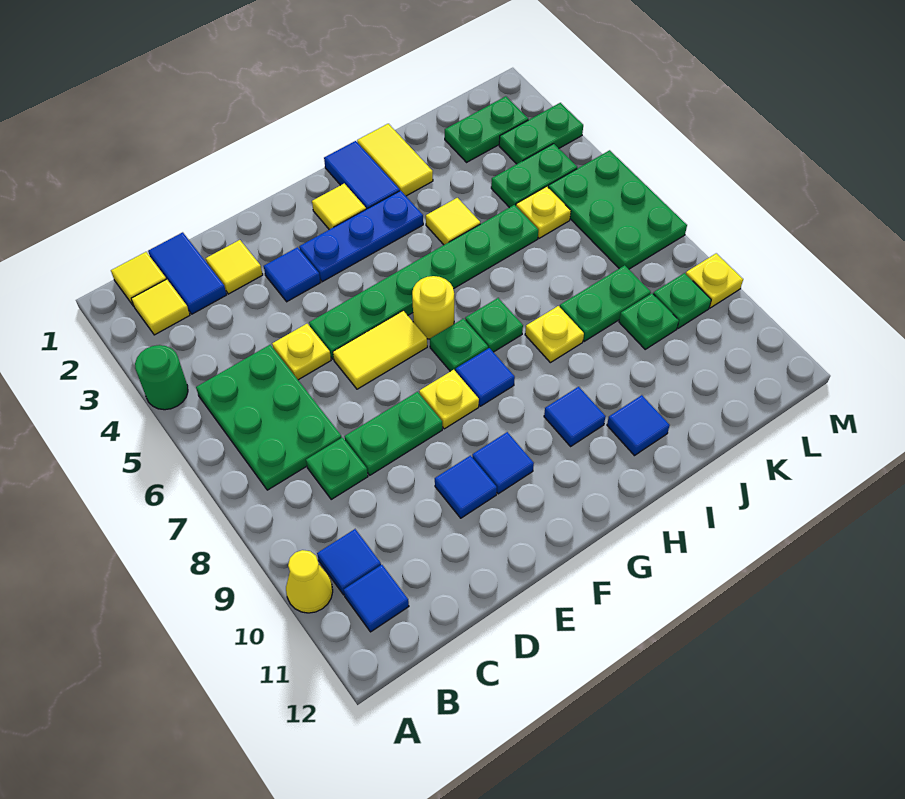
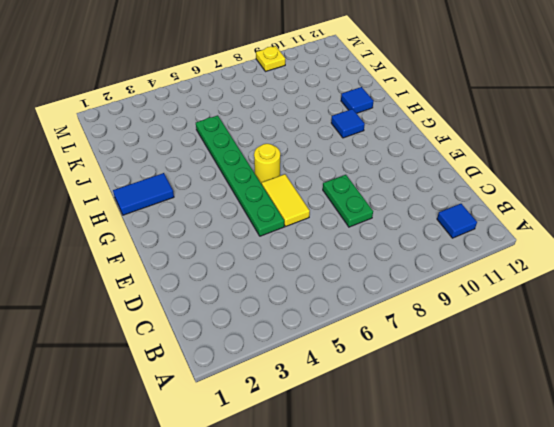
none -> green round brick A4 level 1
none -> yellow cone A10 level 1
none -> yellow tile B1 level 1
none -> yellow tile B2 level 1

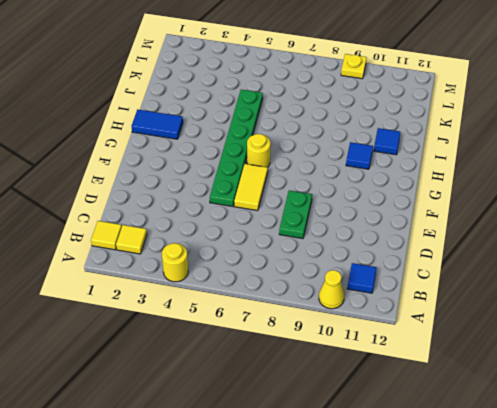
yellow round brick A4 level 1 -> green round brick A4 level 1
none -> green plate B5:C7 level 1
none -> blue tile B10 level 1
none -> blue tile C1:C2 level 1
none -> green plate C8 level 1

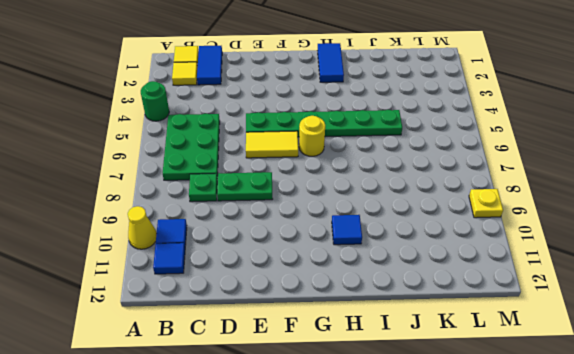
none -> yellow tile D2 level 1
none -> yellow plate D5 level 1
none -> blue tile E3 level 1
none -> blue tile E10 level 1

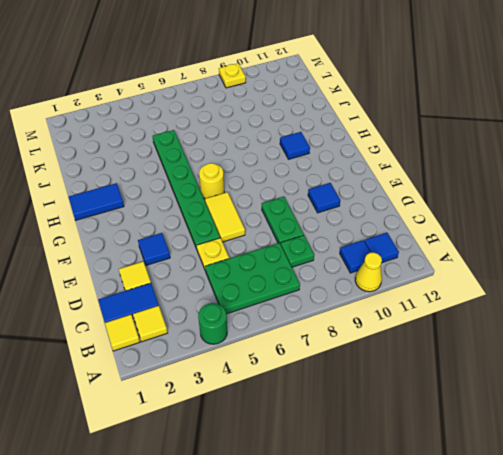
none -> blue plate F3:H3 level 1
none -> yellow plate F8 level 1
none -> blue tile F10 level 1
none -> yellow tile G2 level 1

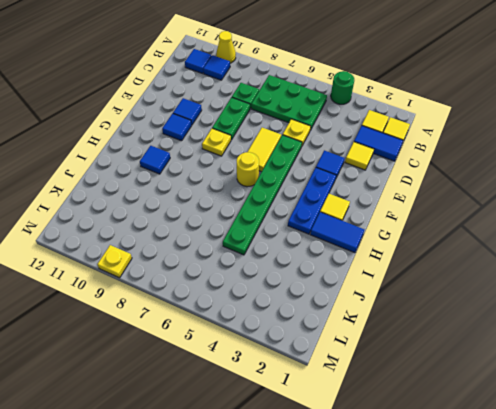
none -> green plate G7 level 1
none -> blue tile G8 level 1
none -> green plate H7 level 1
none -> yellow tile I1:I2 level 1

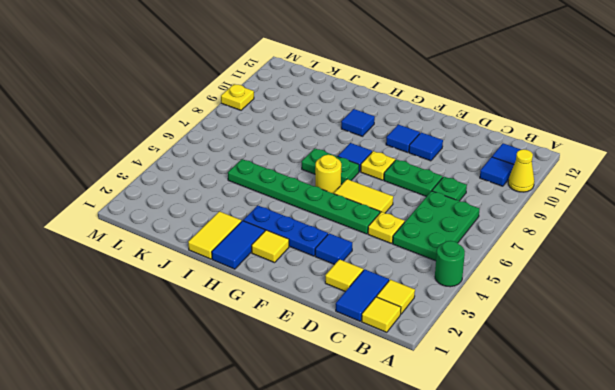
none -> yellow tile I4 level 1
none -> yellow plate I8 level 1
none -> blue tile I11 level 1
none -> green plate J8:K8 level 1

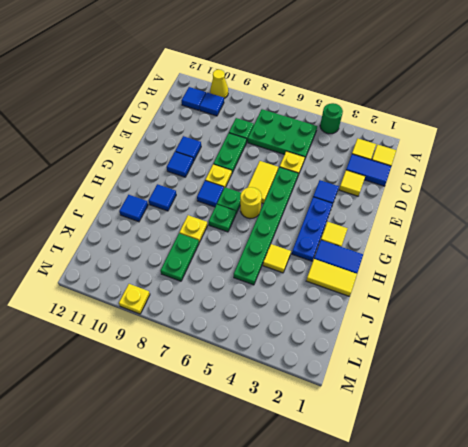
none -> green plate K2:L2 level 1
none -> green plate K4:L4 level 1
none -> yellow plate K5 level 1
none -> green plate K9 level 1

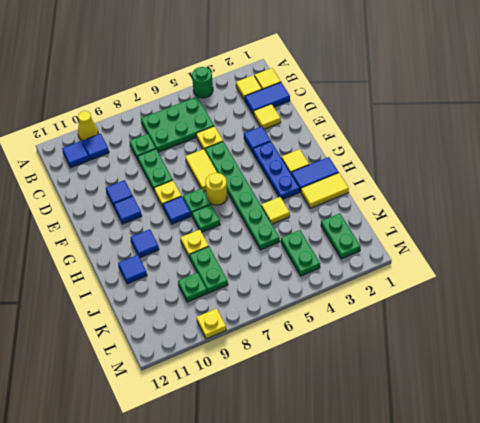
none -> yellow plate K5 level 1
none -> green plate L3:M3 level 1
none -> green plate L5:M7 level 1
none -> green plate L9 level 1

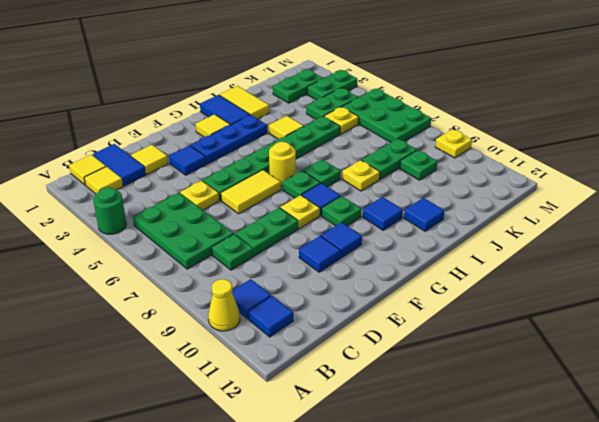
green plate G9 level 1 -> green plate L9 level 1

